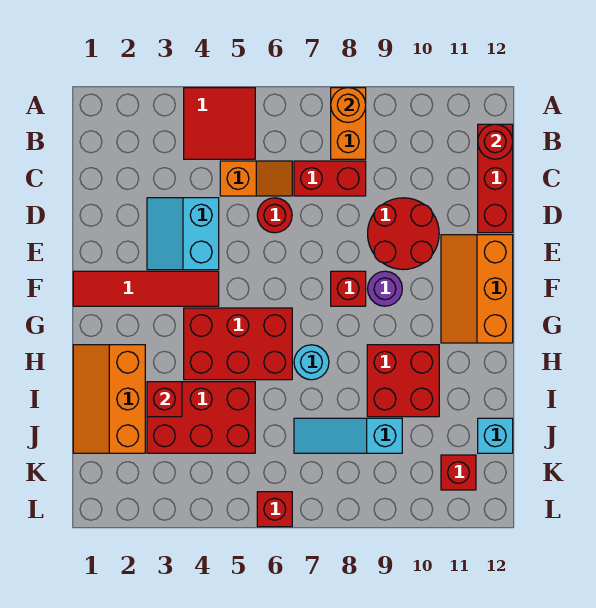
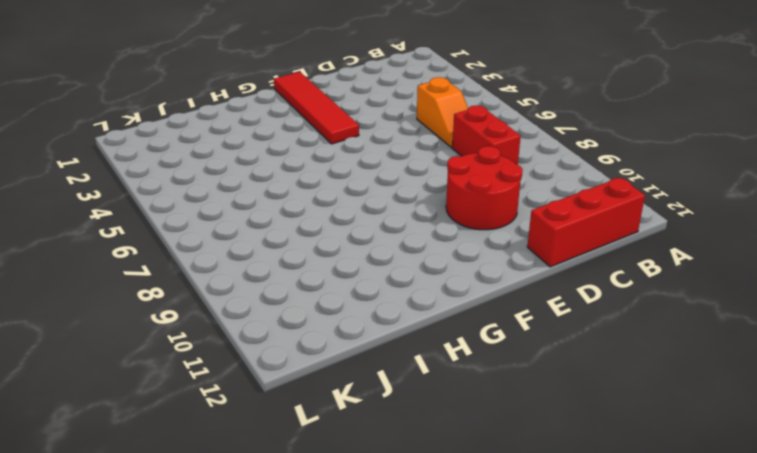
none -> red tile A4:B5 level 1
none -> orange brick A8:B8 level 1
none -> cyan slope D3:E4 level 1 top 4

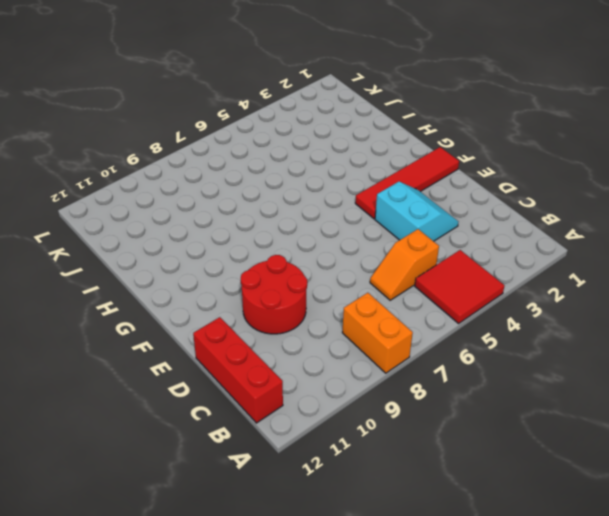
none -> red brick C7:C8 level 1
none -> red round brick D6 level 1
none -> orange slope E11:G12 level 1 top 12

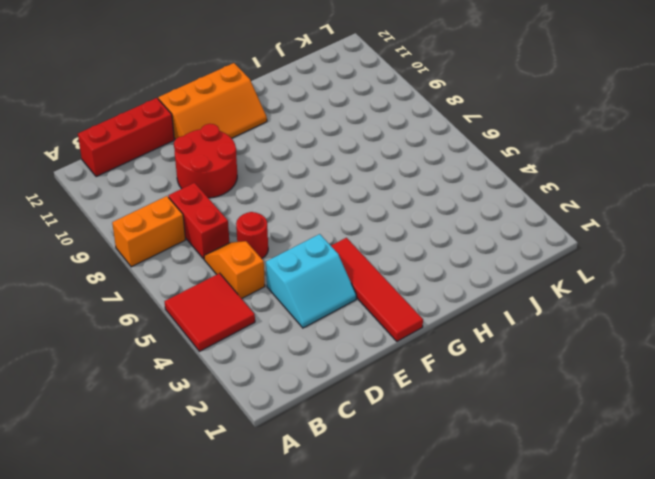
none -> red brick F8 level 1
none -> purple round brick F9 level 1
none -> red brick G4:H6 level 1

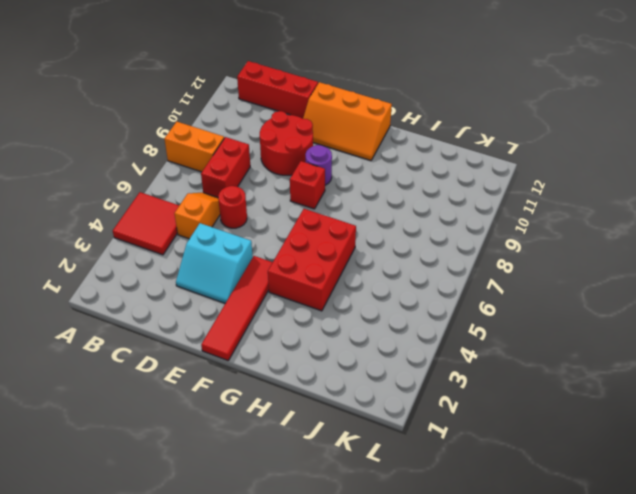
none -> orange slope H1:J2 level 1 top 2
none -> cyan round brick H7 level 1
none -> red brick H9:I10 level 1

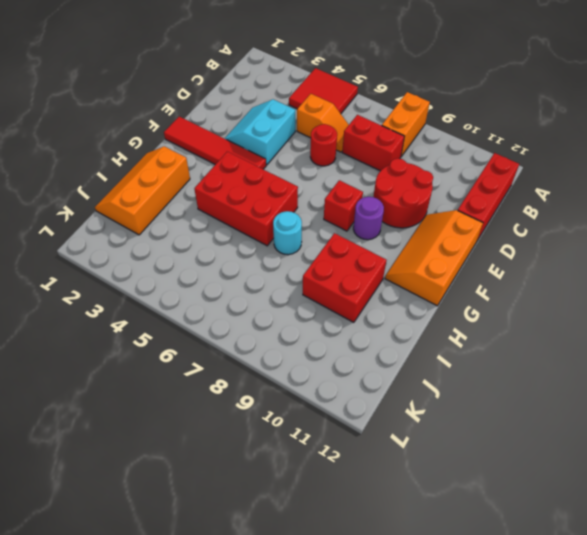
none -> red brick I3:J5 level 1
none -> cyan slope J7:J9 level 1 top 9
none -> cyan brick J12 level 1

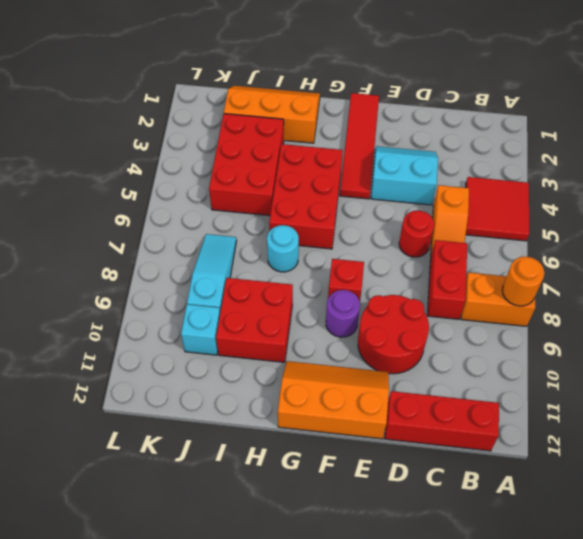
cyan brick J10 level 1 -> cyan brick J12 level 1
none -> red brick K11 level 1
none -> red brick L6 level 1
none -> red round brick B12 level 2

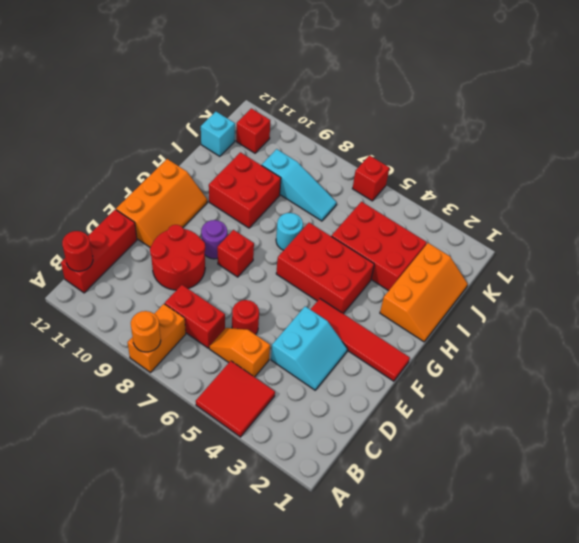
none -> red brick I3 level 2

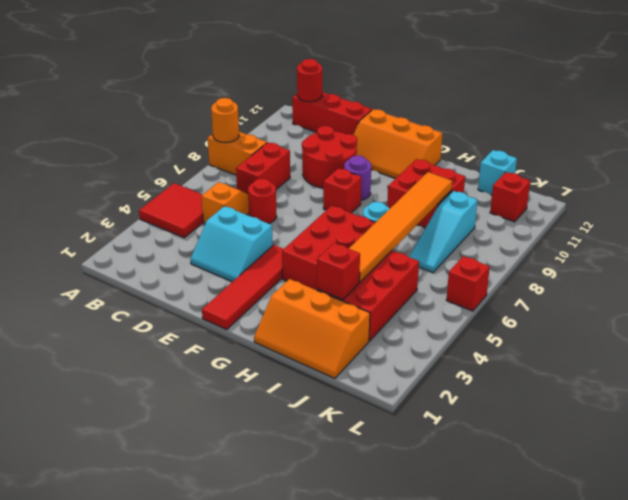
orange tile I4:I9 level 2 -> none

